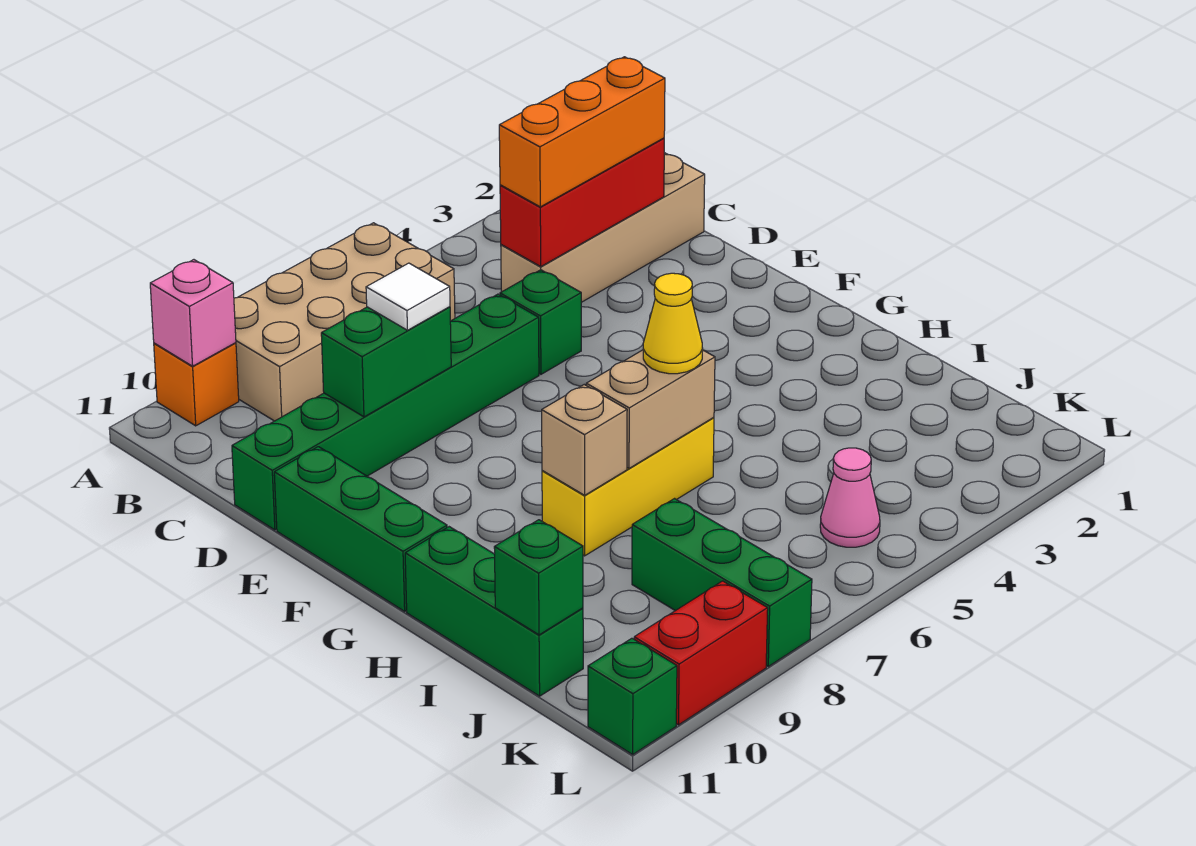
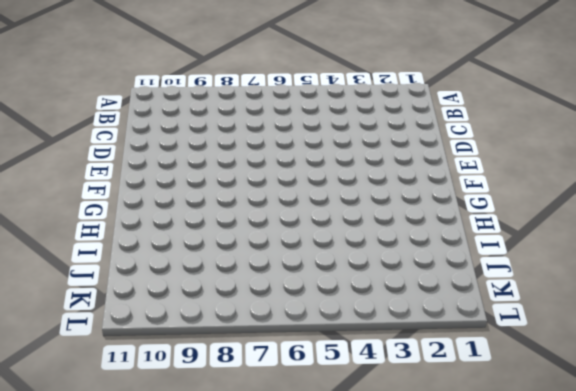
none -> tan brick A6:B9 level 1
none -> orange brick A10 level 1
none -> tan brick C1:C4 level 1

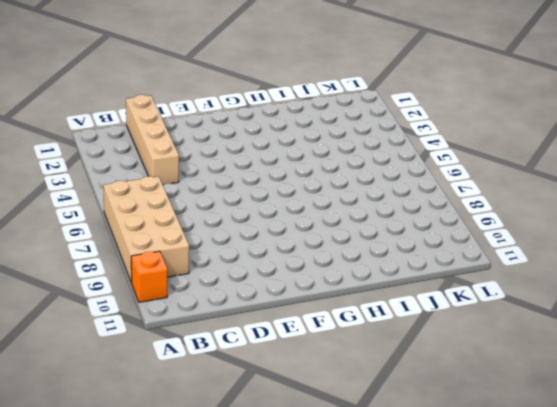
none -> green brick D5 level 1
none -> green brick D6:D11 level 1
none -> green brick E11:G11 level 1

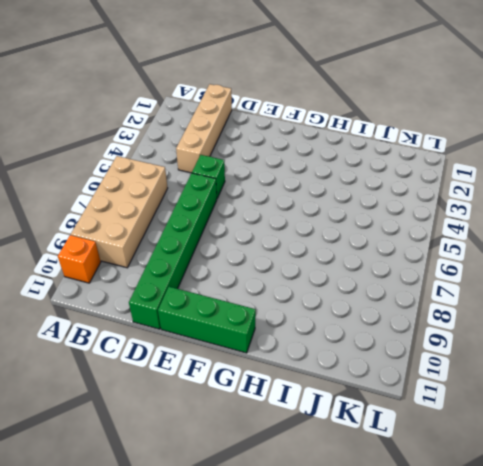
none -> yellow brick H6:H8 level 1
none -> green brick H11:J11 level 1
none -> green brick J8:L8 level 1

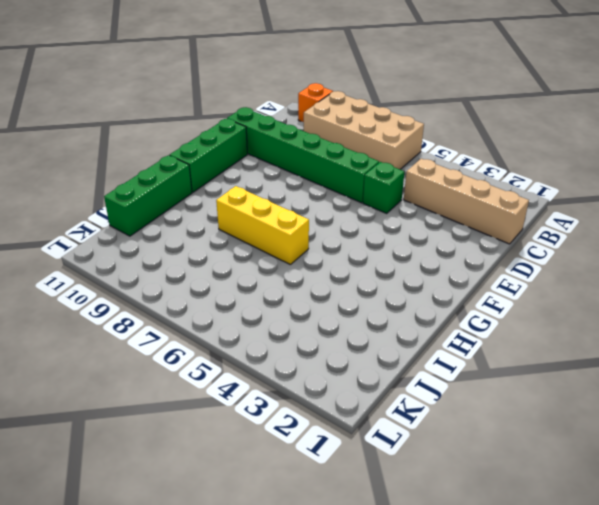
none -> green brick J8:L8 level 1
none -> pink cone K5 level 1
none -> red brick L9:L10 level 1

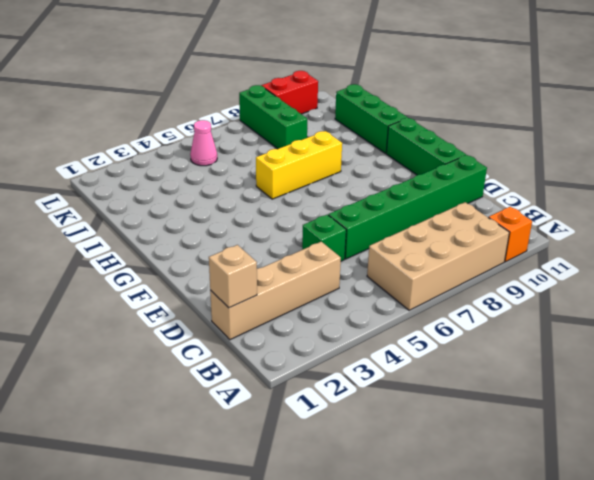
tan brick C1 level 2 -> tan brick H8 level 2
none -> green brick L11 level 1
none -> pink brick A10 level 2
none -> red brick C2:C4 level 2

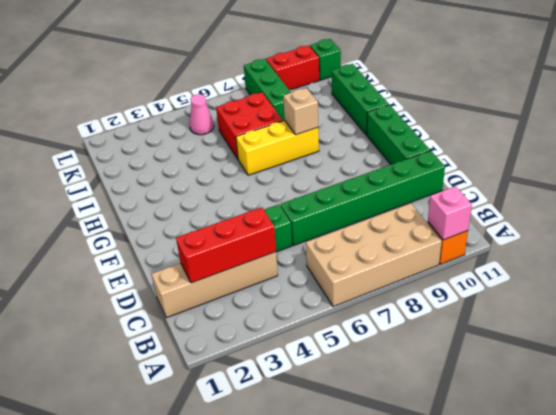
red brick I6:J7 level 1 -> none
none -> green brick D8:D9 level 2
none -> tan brick H6:H7 level 2
none -> green brick J11 level 2

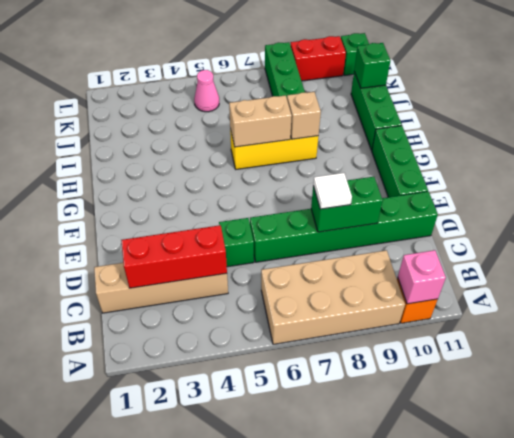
none -> orange brick C2:C4 level 3
none -> yellow cone H6 level 3

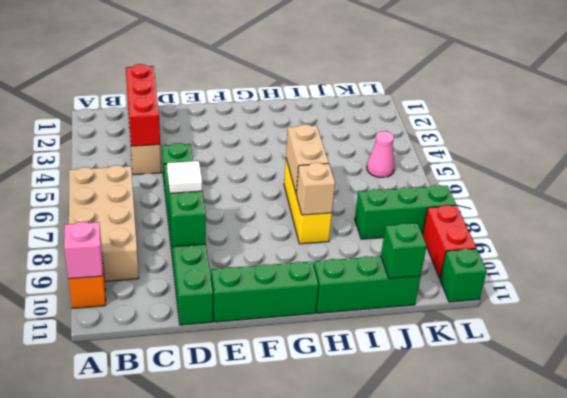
none -> orange brick C2:C4 level 3
none -> yellow cone H6 level 3

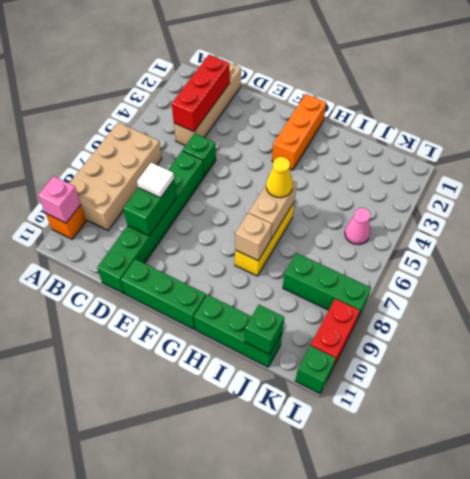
orange brick G1:G3 level 1 -> orange brick C2:C4 level 3

